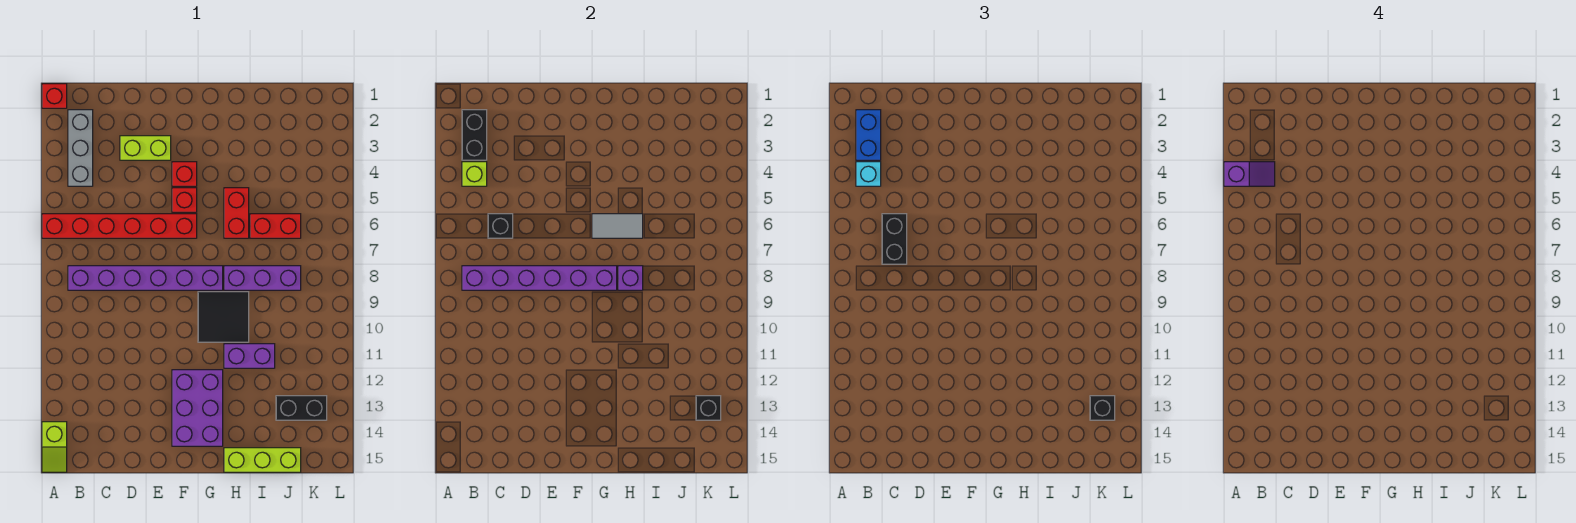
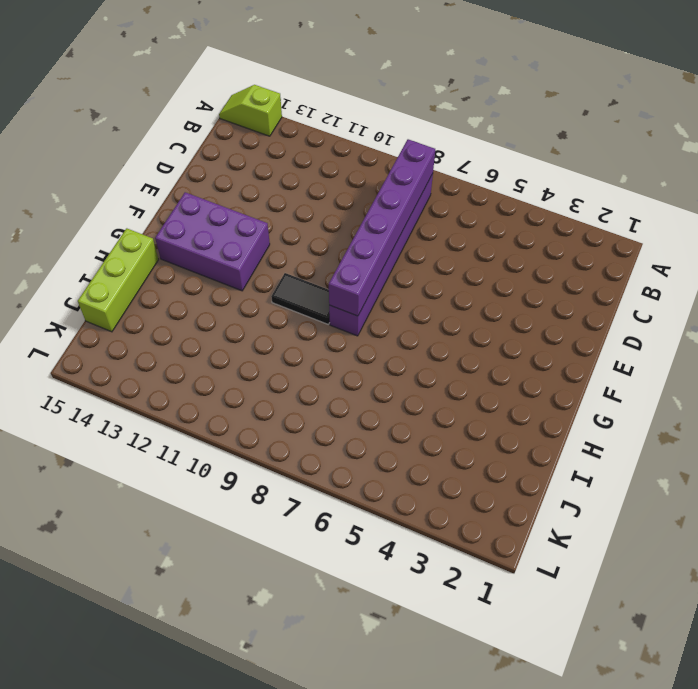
black tile G9:G10 level 1 -> black tile G9:H10 level 1
none -> red brick A1 level 1
none -> red brick A6:F6 level 1
none -> grey brick B2:B4 level 1

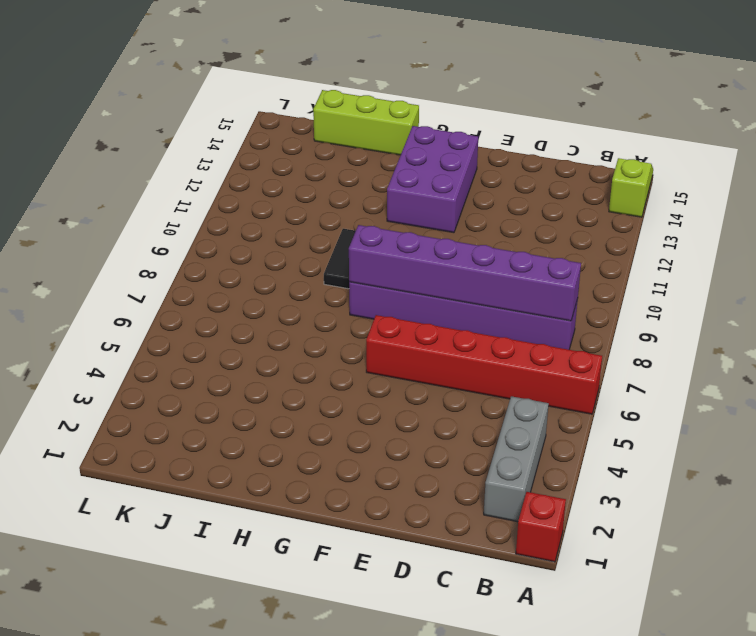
none -> lime brick D3:E3 level 1
none -> red brick F4 level 1
none -> red brick F5 level 1

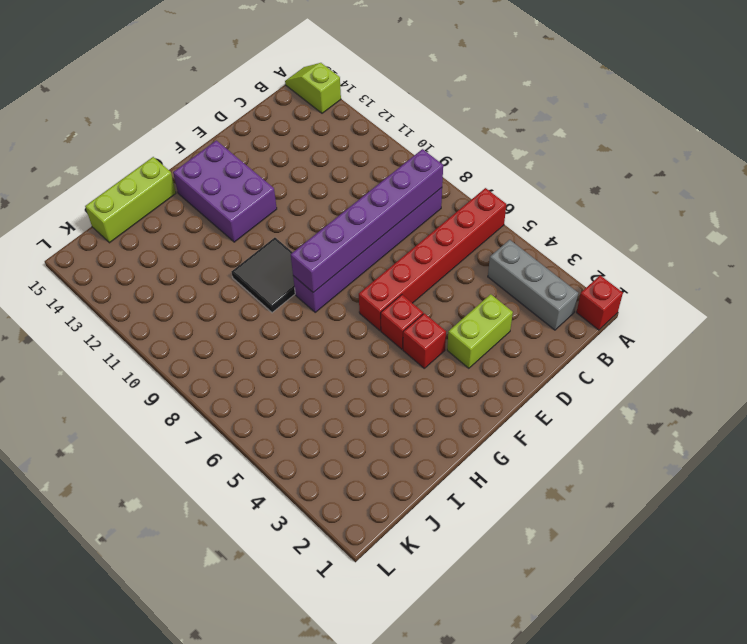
none -> red brick H5:H6 level 1
none -> purple brick H8:J8 level 1
none -> purple brick H11:I11 level 1

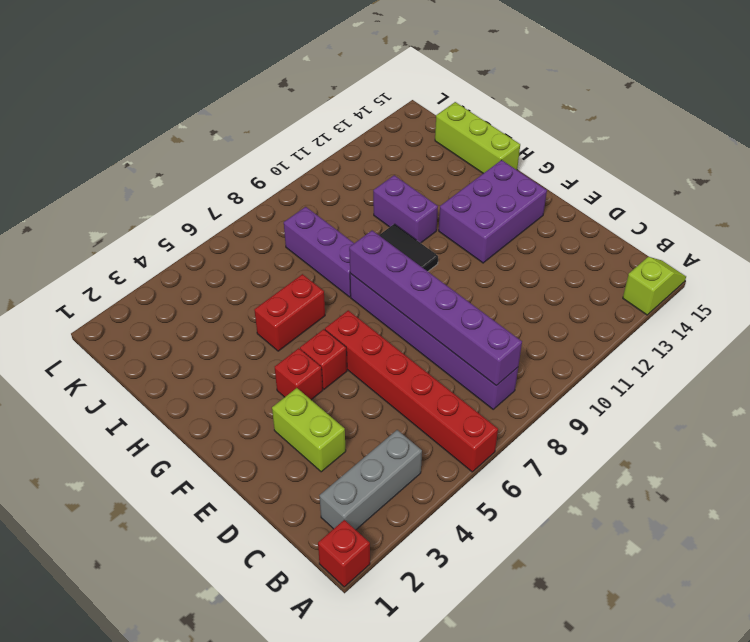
none -> red brick I6:J6 level 1
none -> black brick J13:K13 level 1
none -> black brick B2:B3 level 2

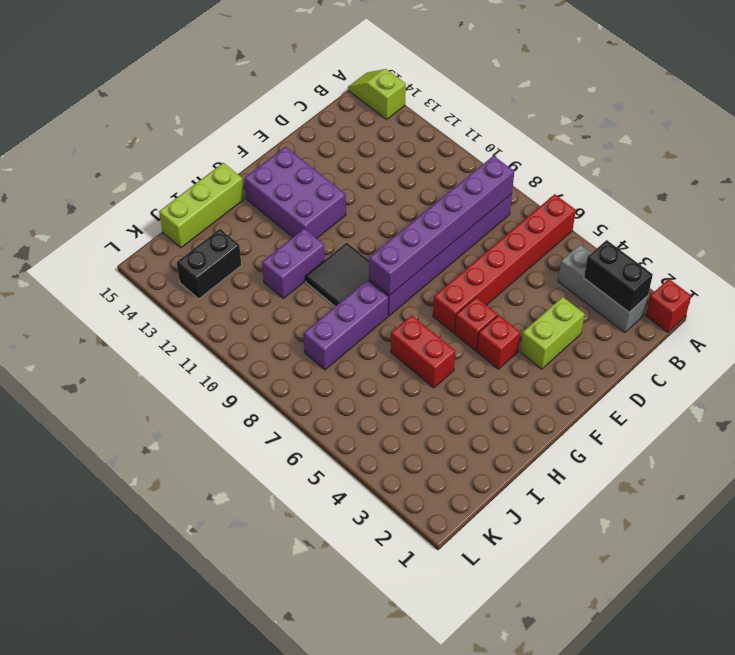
none -> red brick I6:J6 level 1
none -> lime brick B4 level 2
none -> black brick C6 level 2

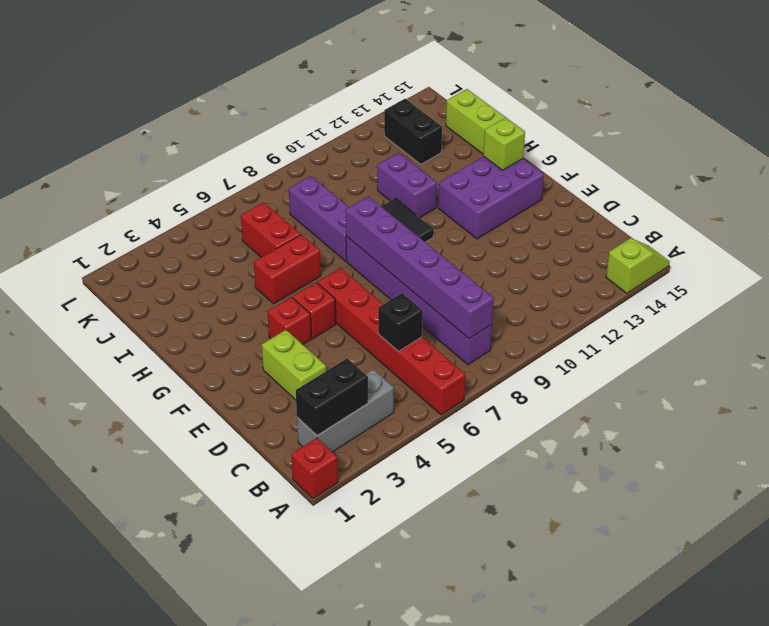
lime brick G14 level 2 -> lime brick B4 level 2
none -> grey tile G6:H6 level 2
none -> purple brick H8 level 2
none -> black brick K13 level 2

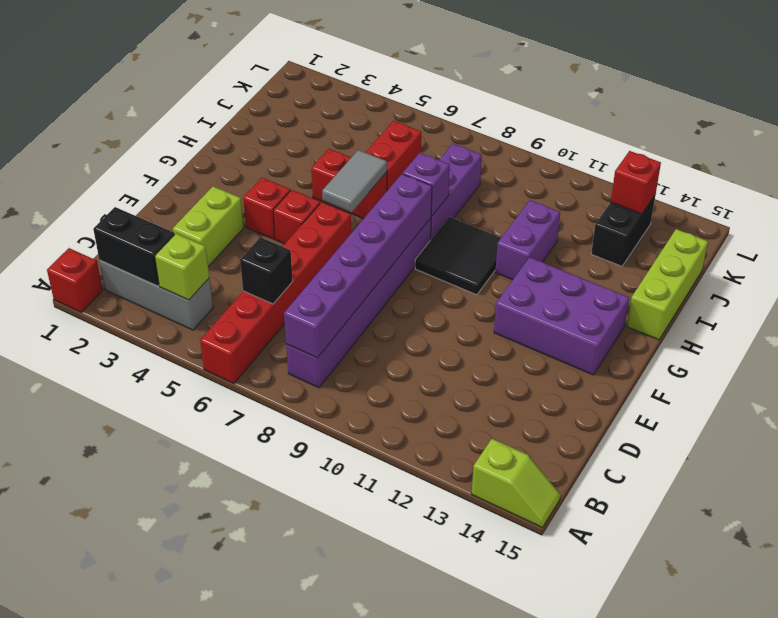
red brick K13 level 2 -> black brick K13 level 2
none -> blue brick B2:B3 level 3
none -> cyan brick B4 level 3
none -> black brick C6:C7 level 3

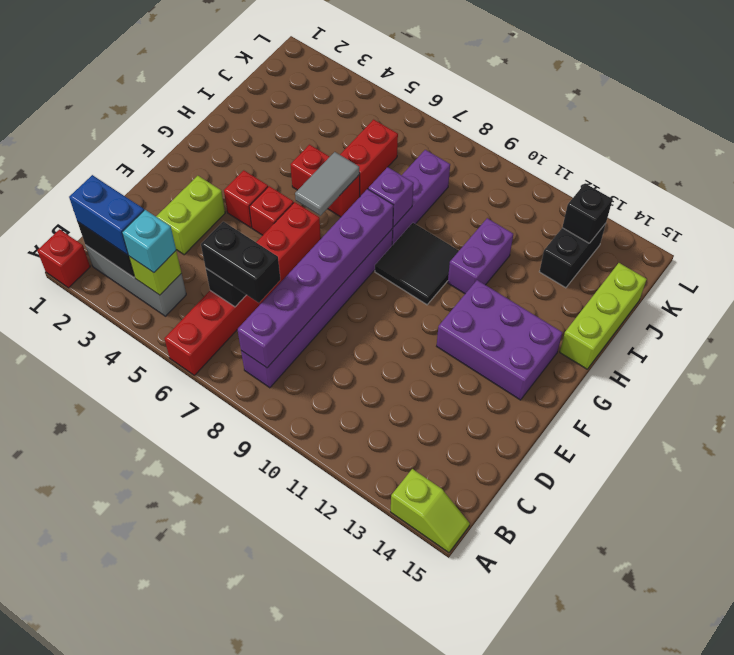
none -> black brick K13 level 3
none -> purple slope A4:B4 level 4 top A

